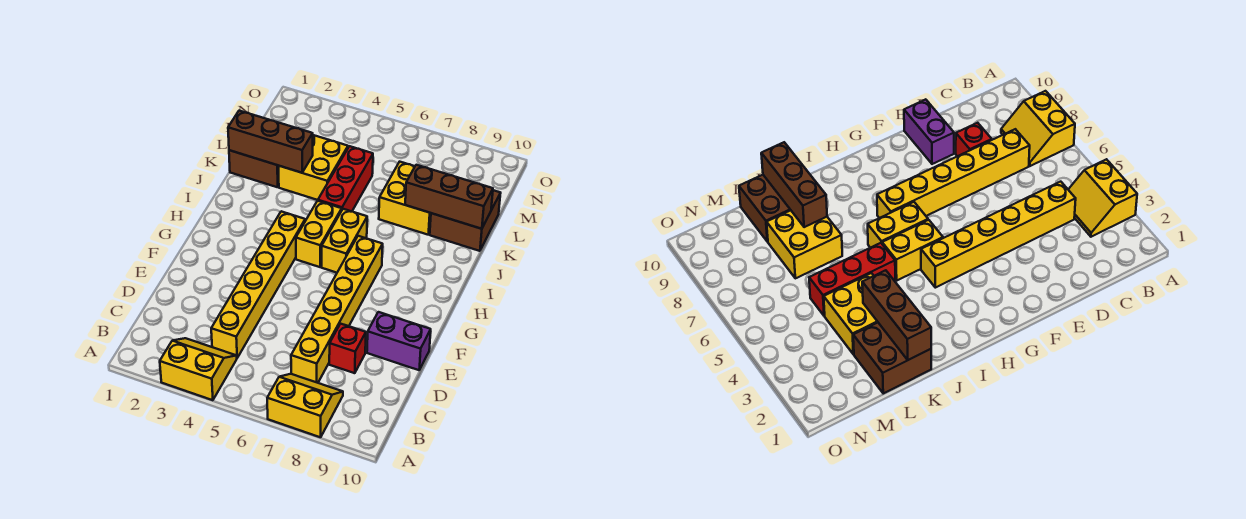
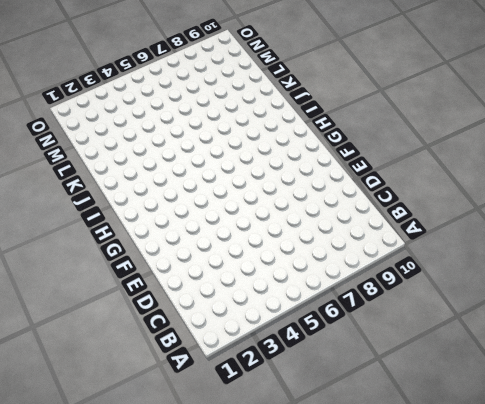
none -> yellow slope A3:B4 level 1 top A
none -> yellow slope A7:B8 level 1 top A
none -> yellow brick C4:H4 level 1

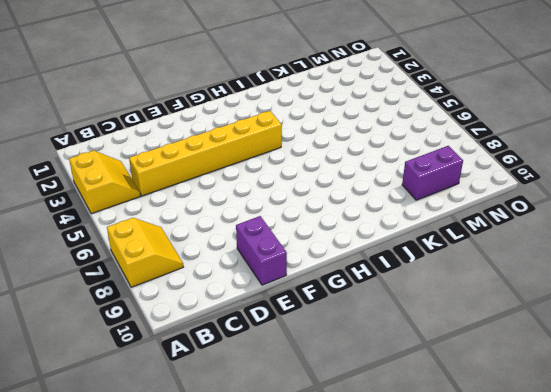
purple brick L9:M9 level 1 -> brown brick K9:L10 level 1
none -> yellow brick C7:H7 level 1
none -> red brick D8 level 1
none -> yellow brick H5:I5 level 1

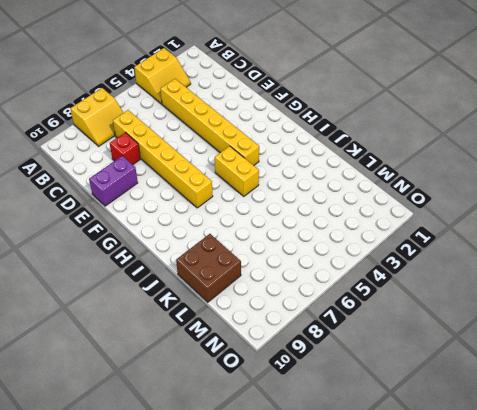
none -> yellow brick H6:I6 level 1
none -> red brick J5:L5 level 1
none -> brown brick K1:L2 level 1

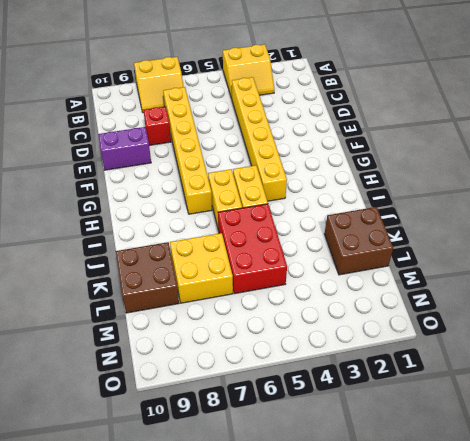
red brick J5:L6 level 1 -> red brick J5:L5 level 1
none -> yellow brick K3:L4 level 1
none -> brown brick K1:K3 level 2
none -> brown brick K8:K10 level 2

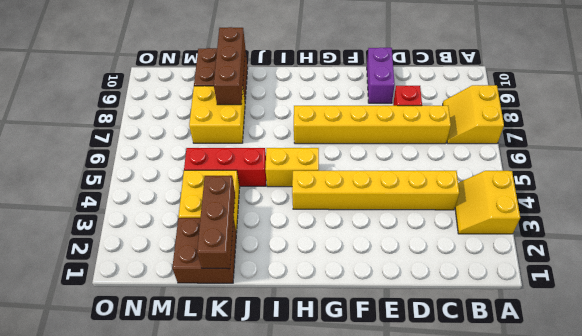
none -> yellow brick H6:I6 level 1

